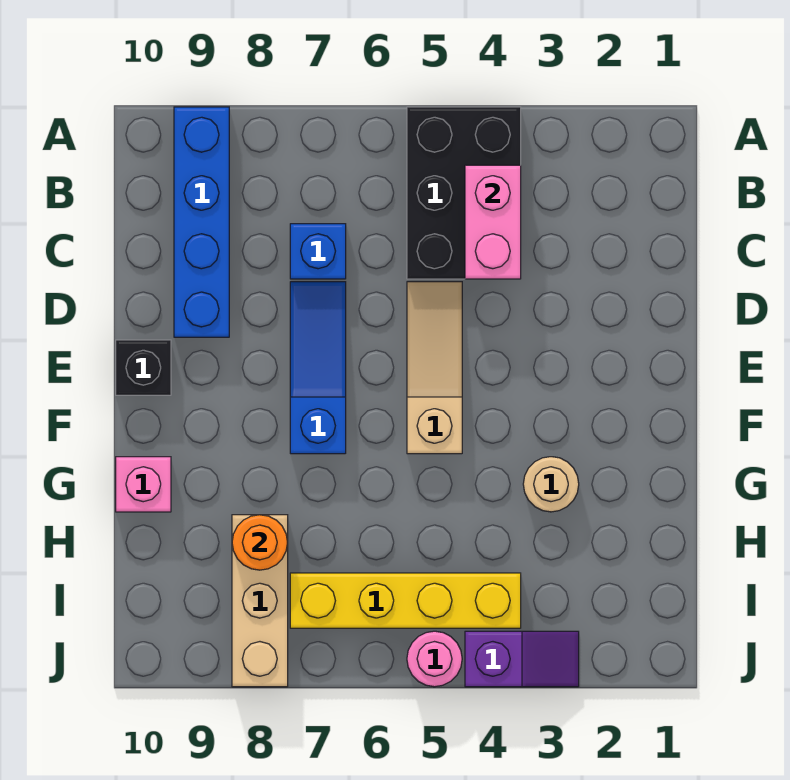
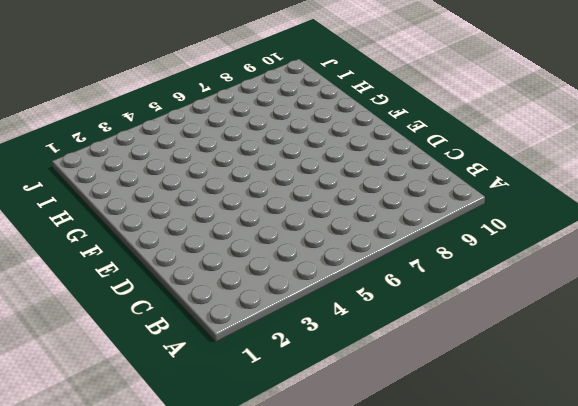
none -> black brick A4:C5 level 1
none -> blue brick A9:D9 level 1
none -> blue brick C7 level 1

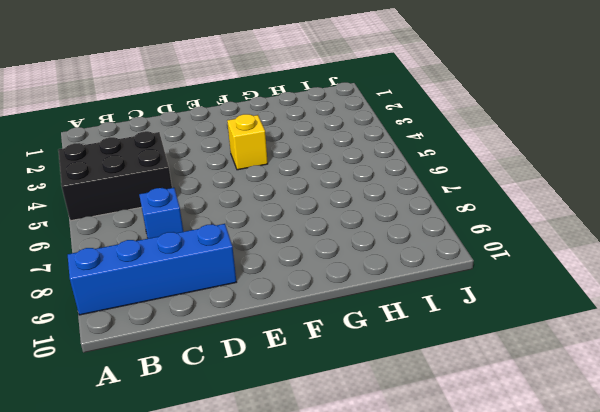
yellow brick F4 level 1 -> none
none -> tan slope D5:F5 level 1 top F
none -> blue slope D7:F7 level 1 top F
none -> black brick E10 level 1

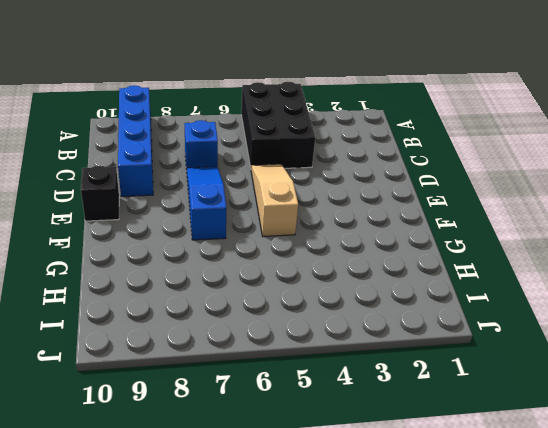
none -> tan round brick G3 level 1
none -> pink brick G10 level 1
none -> tan brick H8:J8 level 1

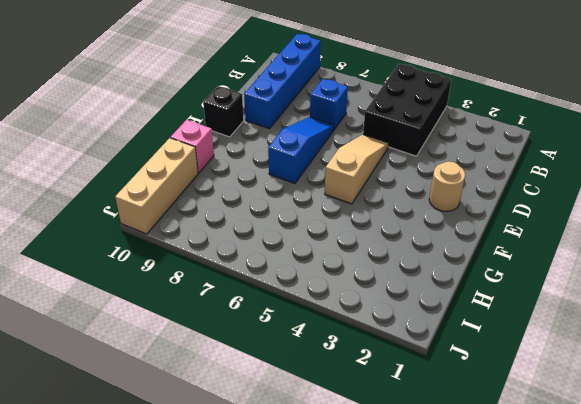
tan round brick E2 level 1 -> tan round brick G3 level 1
tan brick H10:J10 level 1 -> tan brick H8:J8 level 1
none -> yellow brick I4:I7 level 1
none -> purple slope J3:J4 level 1 top 4
none -> pink round brick J5 level 1

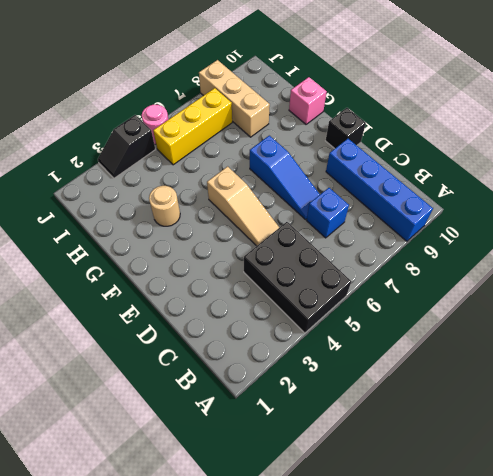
yellow brick I5:I7 level 1 -> yellow brick I4:I7 level 1
black slope J3:J4 level 1 top 4 -> purple slope J3:J4 level 1 top 4
none -> pink brick B4:C4 level 2
none -> orange round brick H8 level 2

